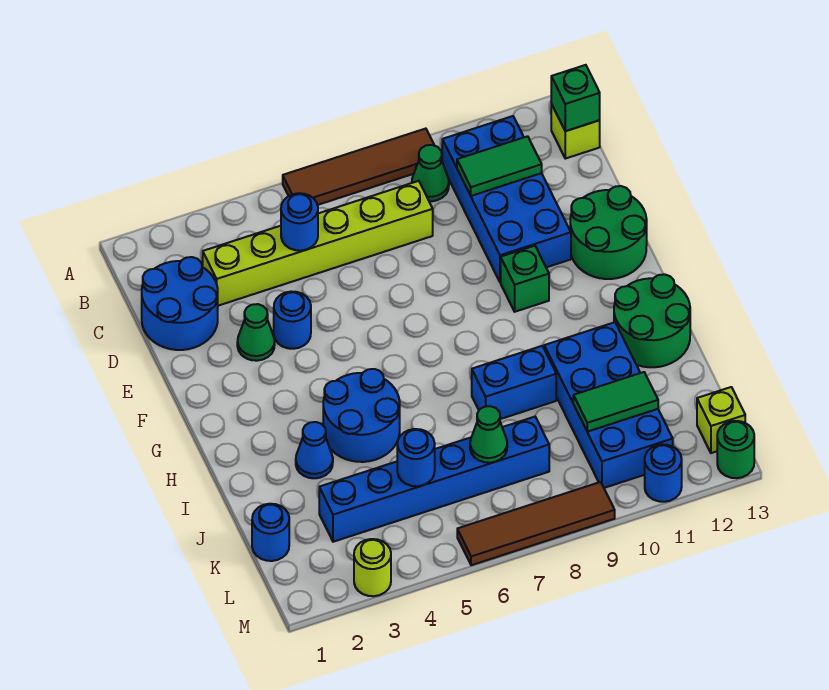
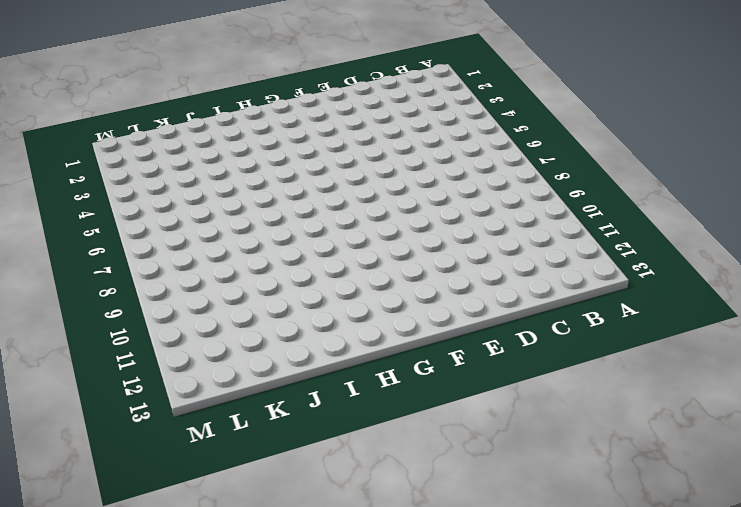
none -> brown tile A6:A9 level 1
none -> green cone B9 level 1
none -> blue brick B10:E11 level 1

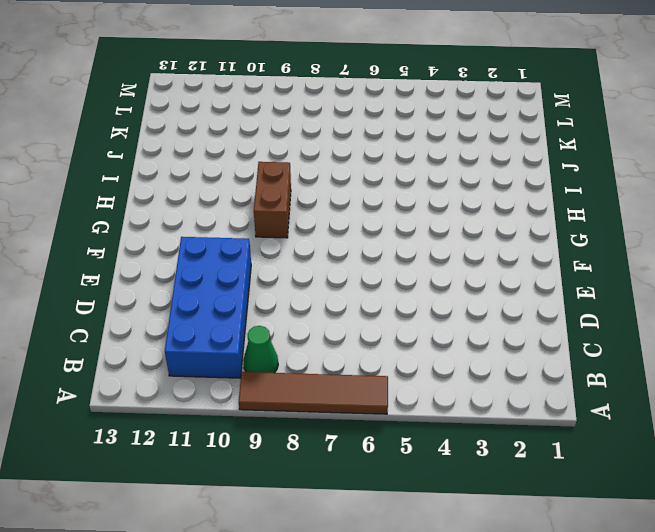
brown brick G9:H9 level 1 -> none
none -> lime brick B13 level 1
none -> blue round brick C1:D2 level 1
none -> lime brick C3:C8 level 1

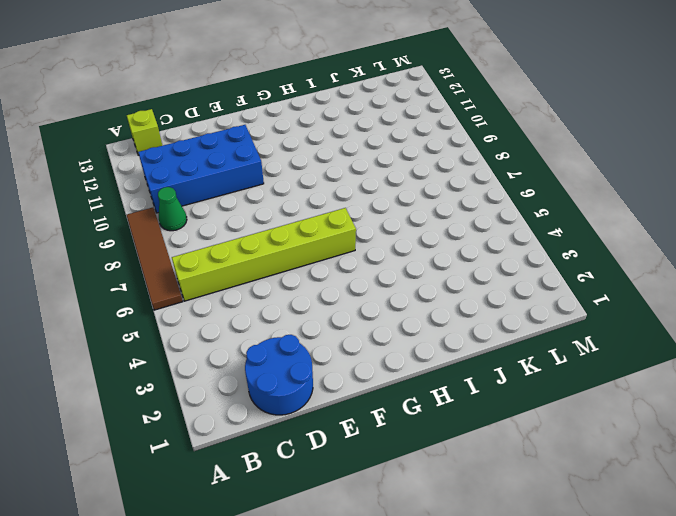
lime brick B6:G6 level 1 -> lime brick C3:C8 level 1
none -> green cone E3 level 1
none -> blue round brick E4 level 1
none -> green round brick E12:F13 level 1

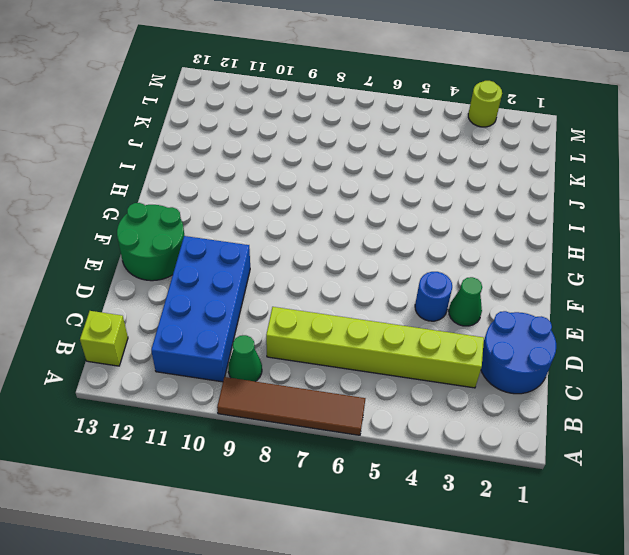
none -> green brick F10 level 1
none -> blue round brick H4:I5 level 1
none -> green round brick H12:I13 level 1

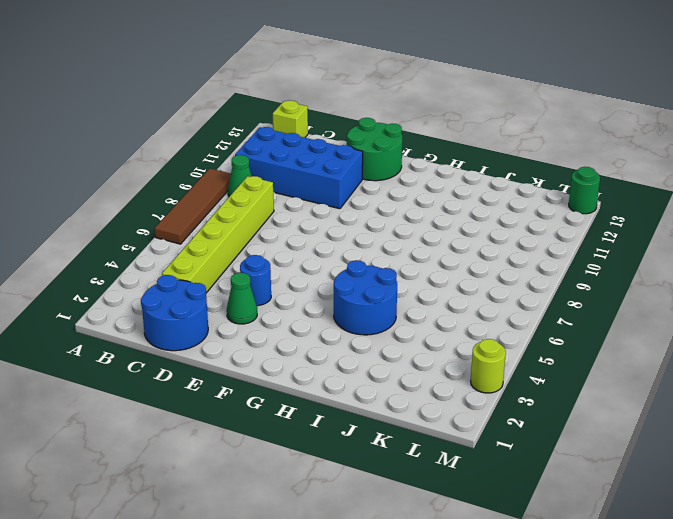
none -> green brick F10 level 1
none -> green round brick H12:I13 level 1
none -> blue cone I3 level 1

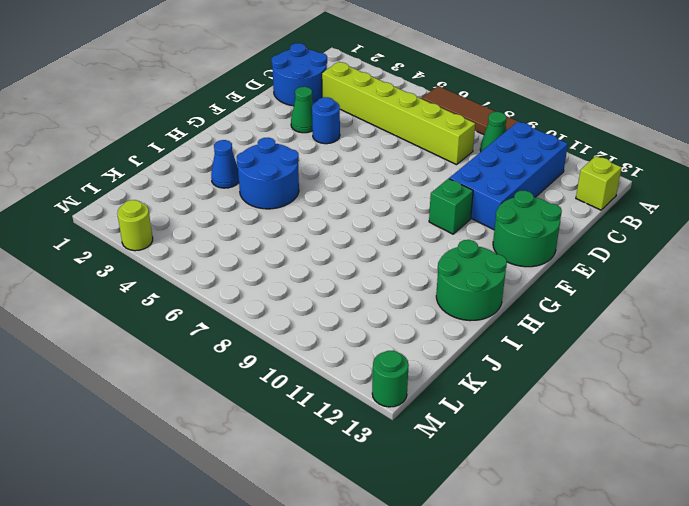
none -> blue brick I8:I9 level 1
none -> blue brick I10:L11 level 1
none -> blue round brick K1 level 1

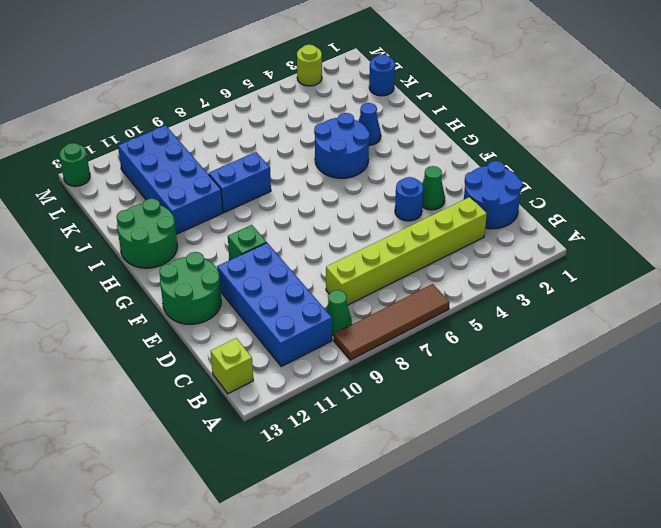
none -> blue brick K3:K8 level 1
none -> lime brick L13 level 1
none -> brown tile M6:M9 level 1

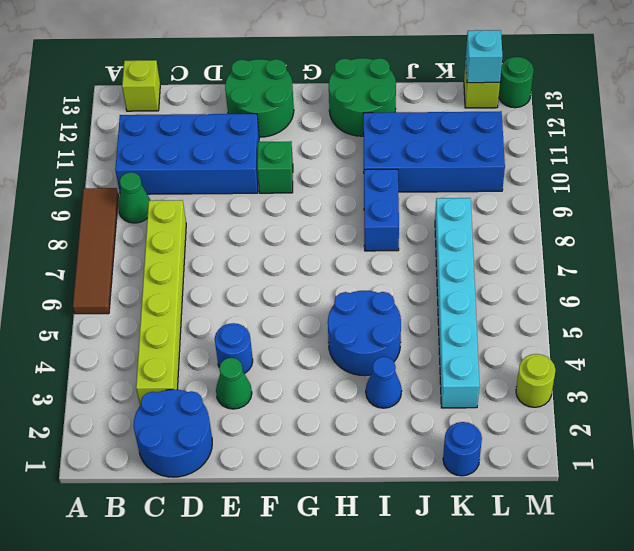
cyan brick K3:K8 level 1 -> blue brick K3:K8 level 1
cyan brick L13 level 2 -> none
none -> brown tile M6:M9 level 1
none -> blue round brick M11 level 1
none -> green brick B13 level 2

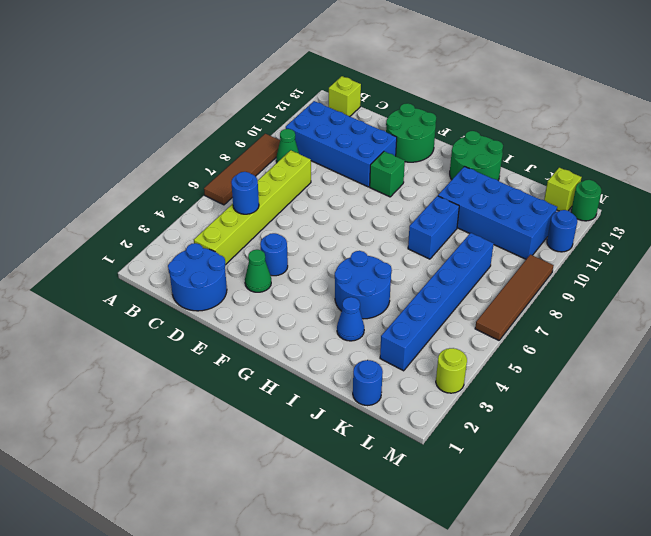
none -> green brick B13 level 2
none -> green tile C10:C11 level 2
none -> blue round brick K5 level 2

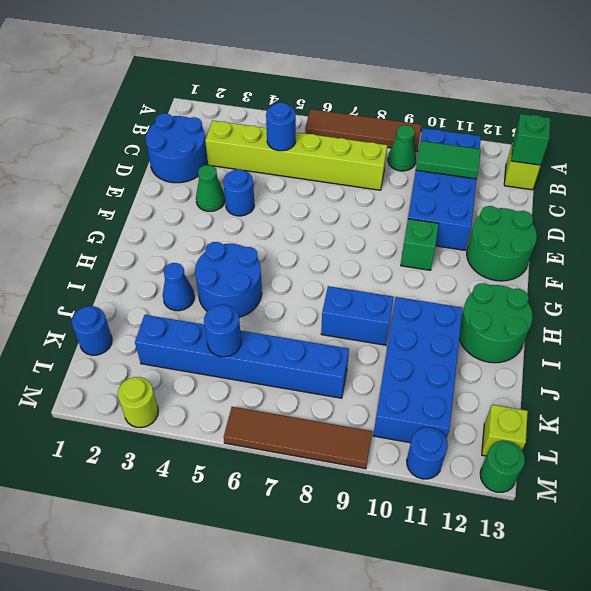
none -> green cone K7 level 2
none -> green tile K10:K11 level 2

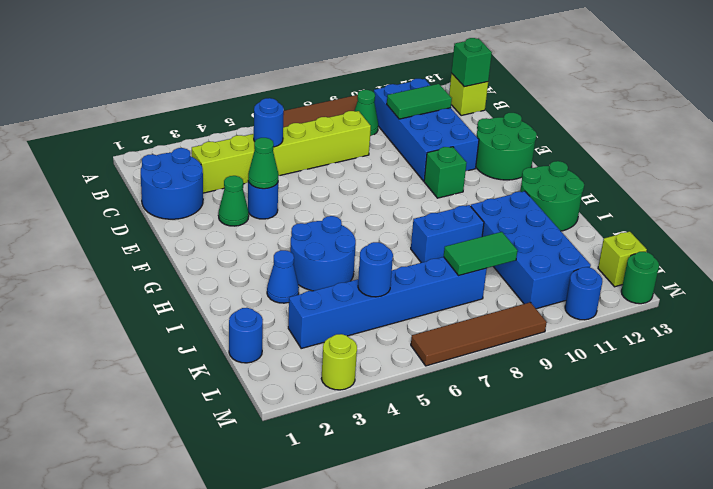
green cone E4 level 2 -> green cone K7 level 2
green tile K8:K9 level 2 -> green tile K10:K11 level 2

